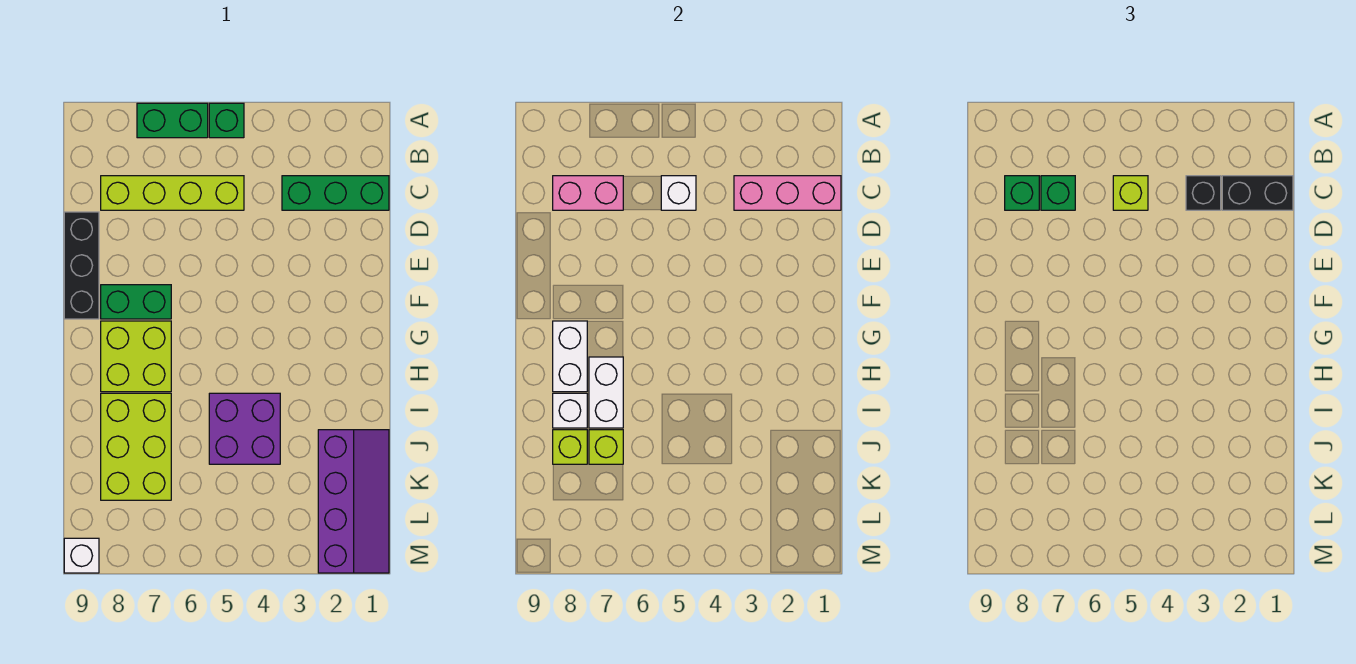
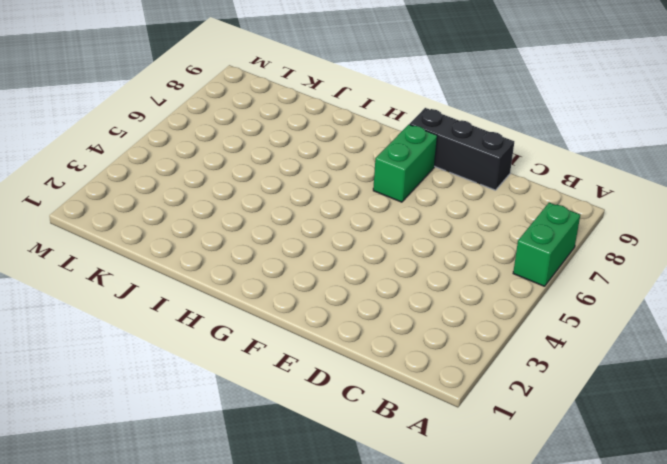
none -> green brick A5 level 1
none -> green brick C1:C3 level 1
none -> lime brick C5:C8 level 1

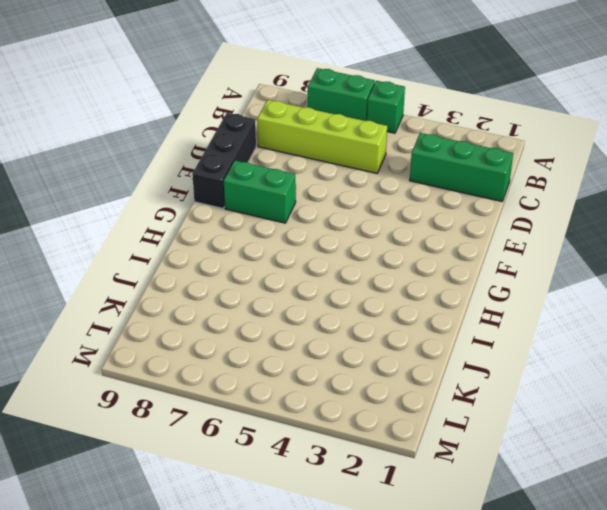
none -> lime brick G7:H8 level 1
none -> purple brick I4:J5 level 1
none -> lime brick I7:K8 level 1

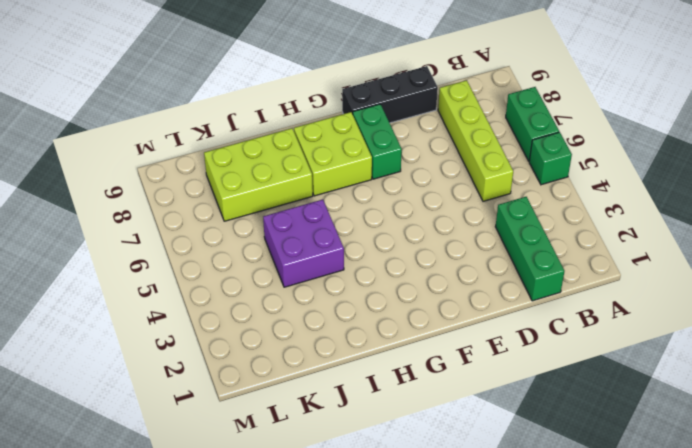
none -> purple slope J1:M2 level 1 top 2
none -> white brick M9 level 1
none -> pink brick C1:C3 level 2

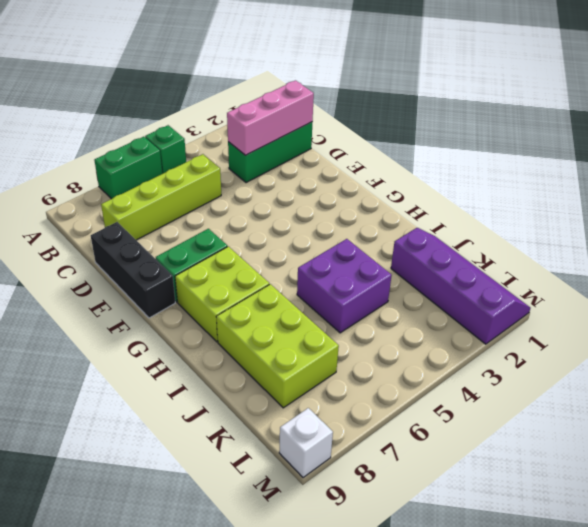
none -> white brick C5 level 2
none -> pink brick C7:C8 level 2
none -> white brick G8:H8 level 2

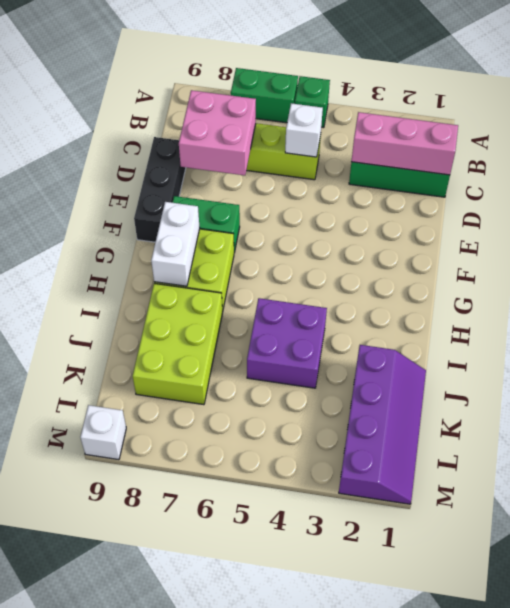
pink brick C7:D8 level 2 -> pink brick C7:C8 level 2
none -> white brick H7:I7 level 2
none -> white brick I8 level 2
none -> lime brick J7 level 2

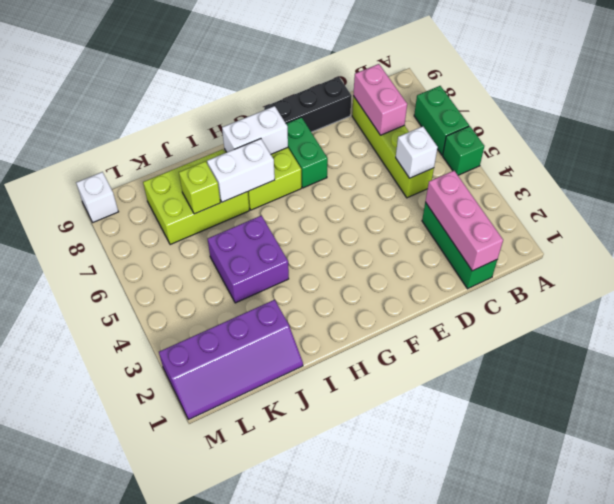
none -> white brick I8 level 2
none -> lime brick J8 level 2
none -> black brick C1:C2 level 3

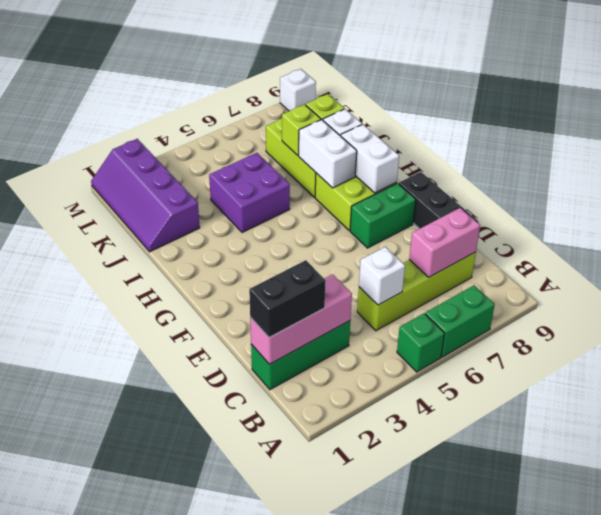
none -> black brick C3 level 3
none -> lime brick C5 level 3
none -> green brick C7 level 3

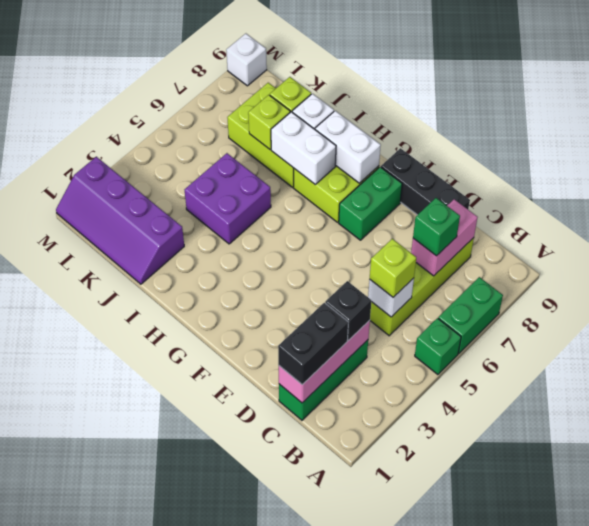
none -> green brick C8 level 3

